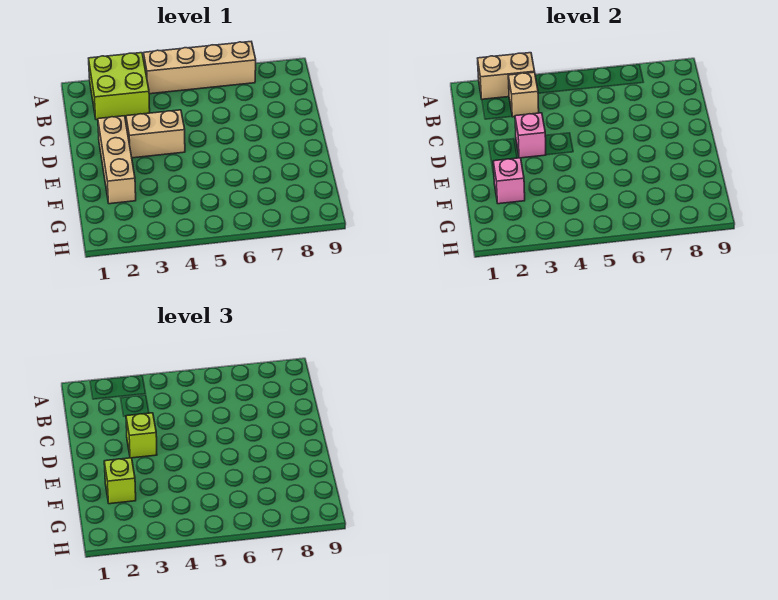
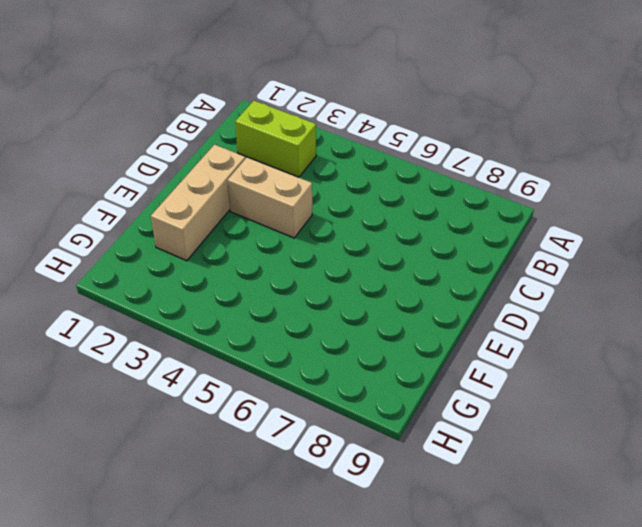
lime brick B2:B3 level 1 -> lime brick A2:B3 level 1
none -> tan brick A4:A7 level 1
none -> tan brick A2:A3 level 2

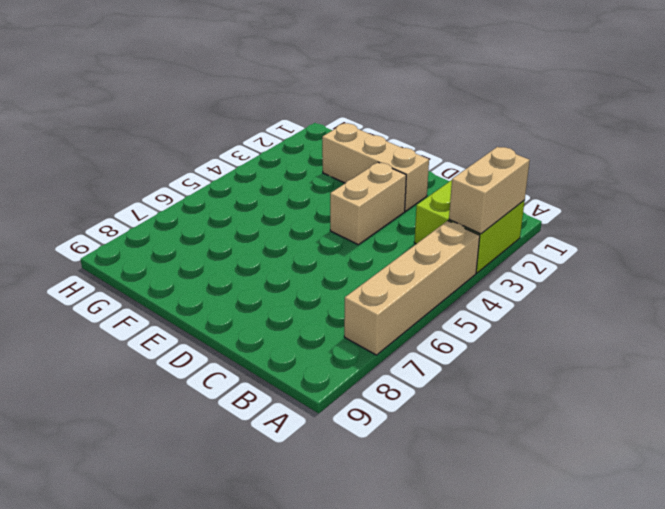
none -> tan brick B3 level 2
none -> pink brick D3 level 2

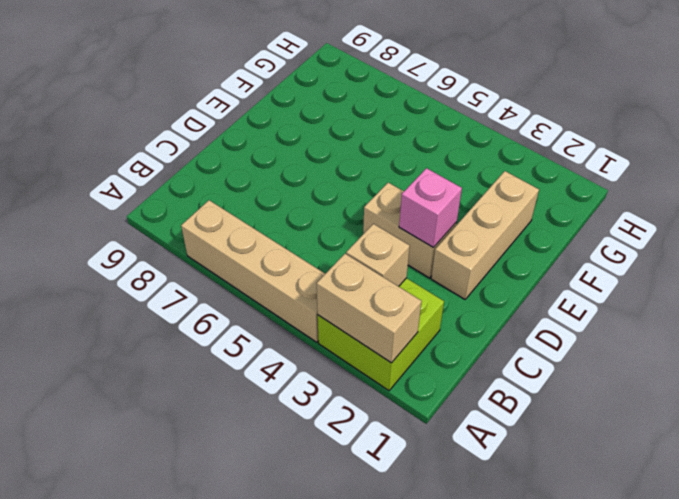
none -> pink brick F2 level 2
none -> lime brick D3 level 3

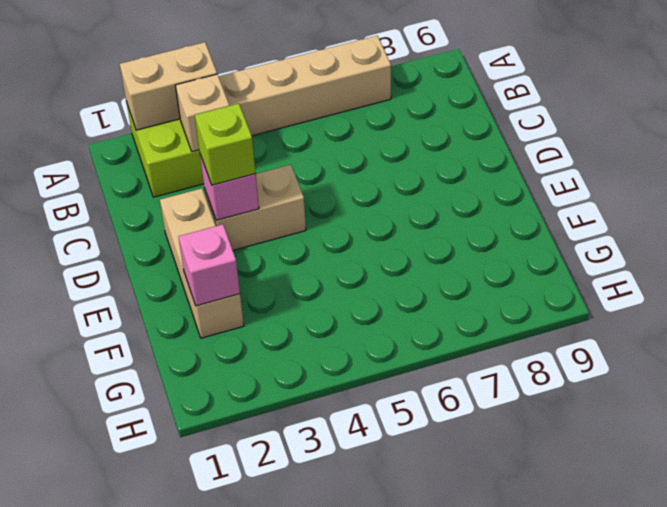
none -> lime brick F2 level 3

